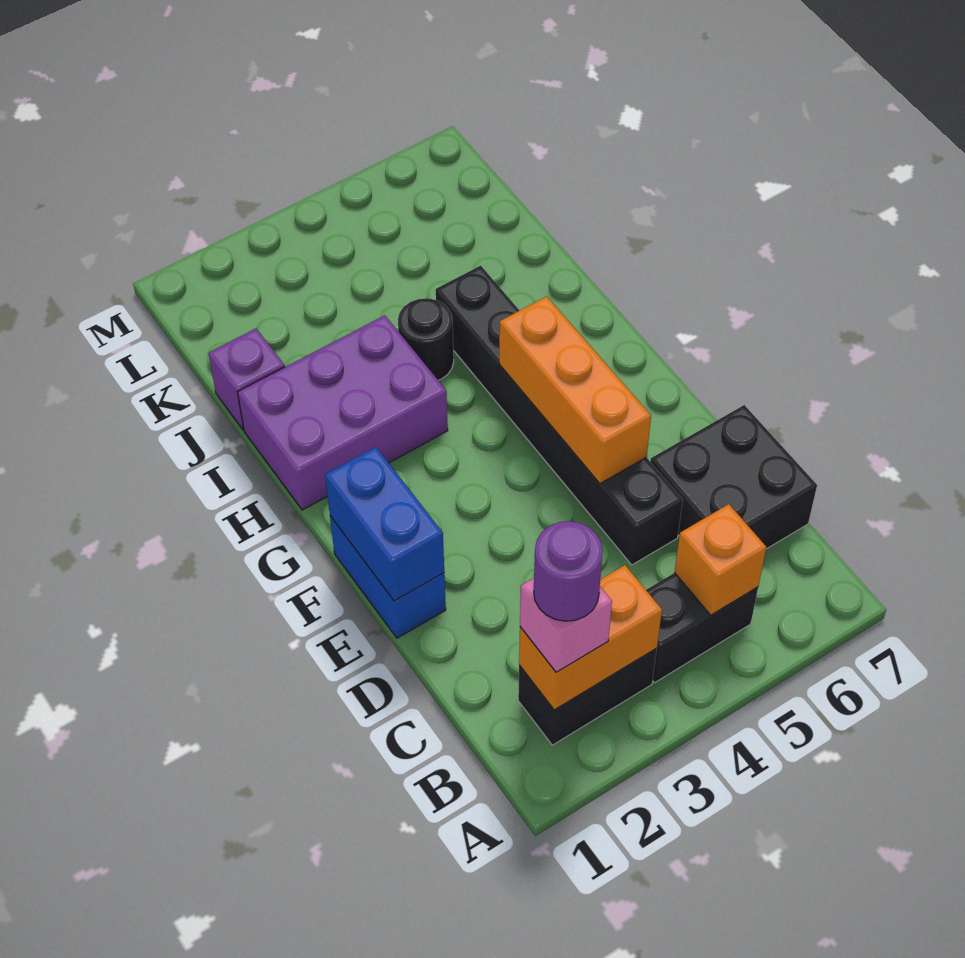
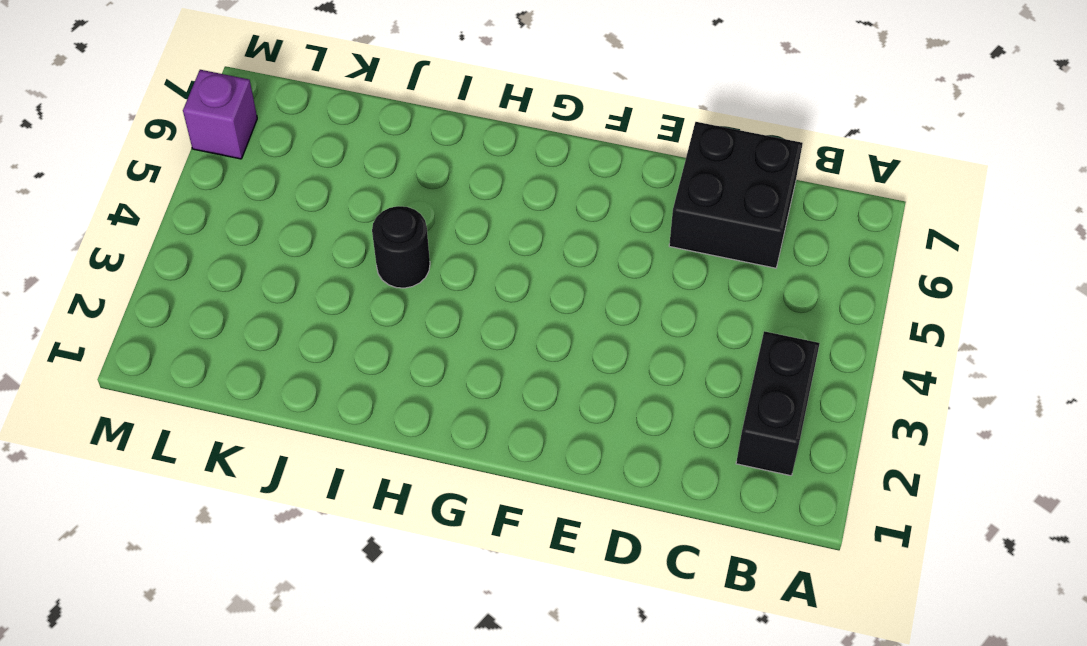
purple brick M6 level 1 -> purple brick J1 level 1
none -> black brick B4:B5 level 1
none -> black brick D5:I5 level 1
none -> blue brick E1:F1 level 1

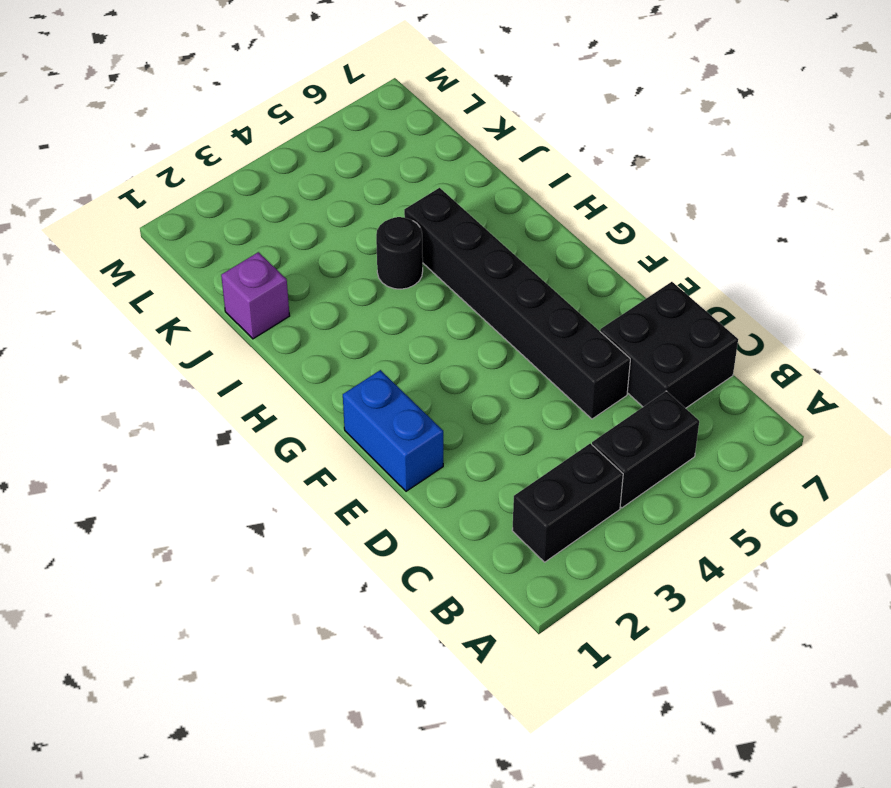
none -> purple brick H1:I3 level 1
none -> orange brick B2:B3 level 2
none -> orange brick B5 level 2

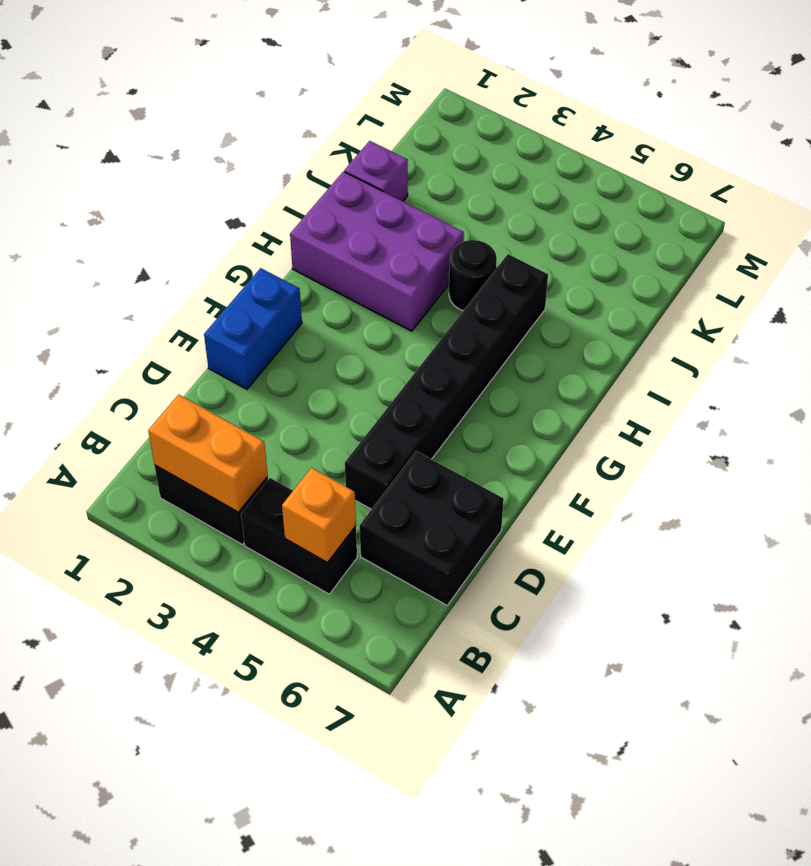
none -> blue brick E1:F1 level 2
none -> orange brick E5:G5 level 2
none -> pink brick B2 level 3

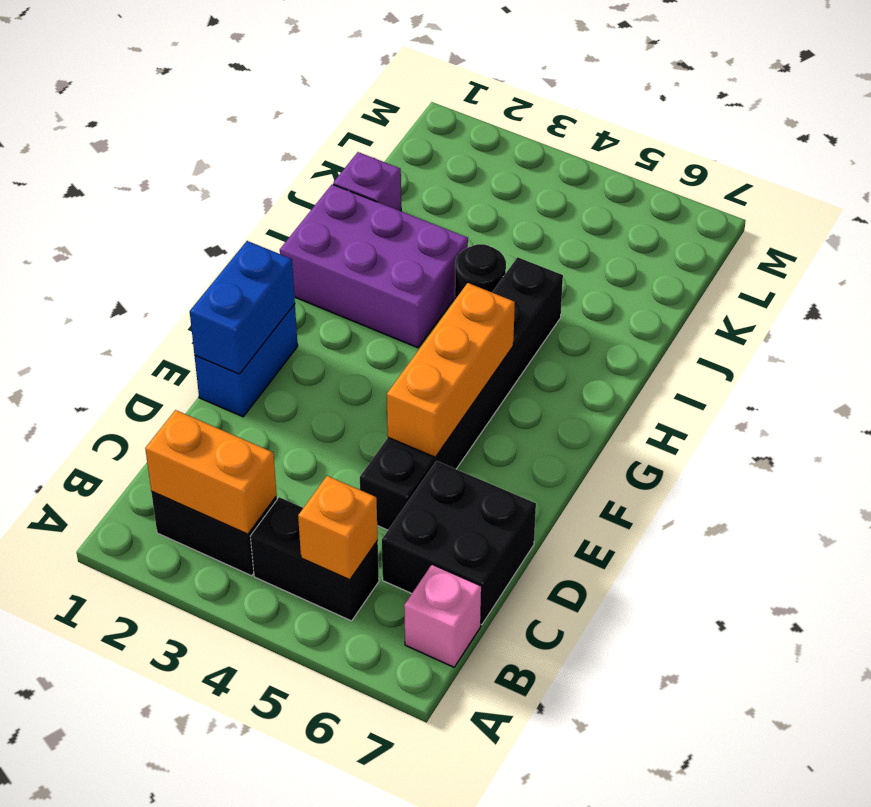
pink brick B7 level 1 -> pink brick B2 level 3
none -> purple round brick B2 level 4

